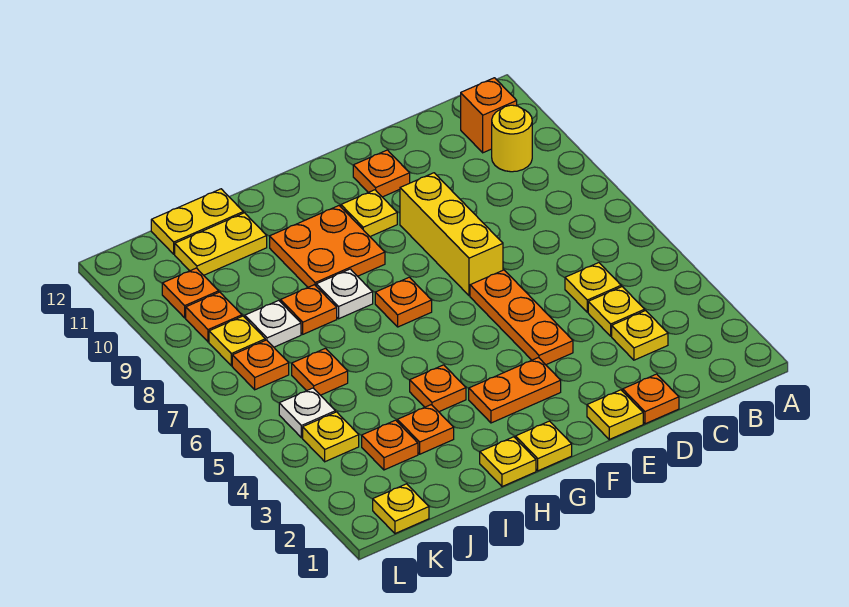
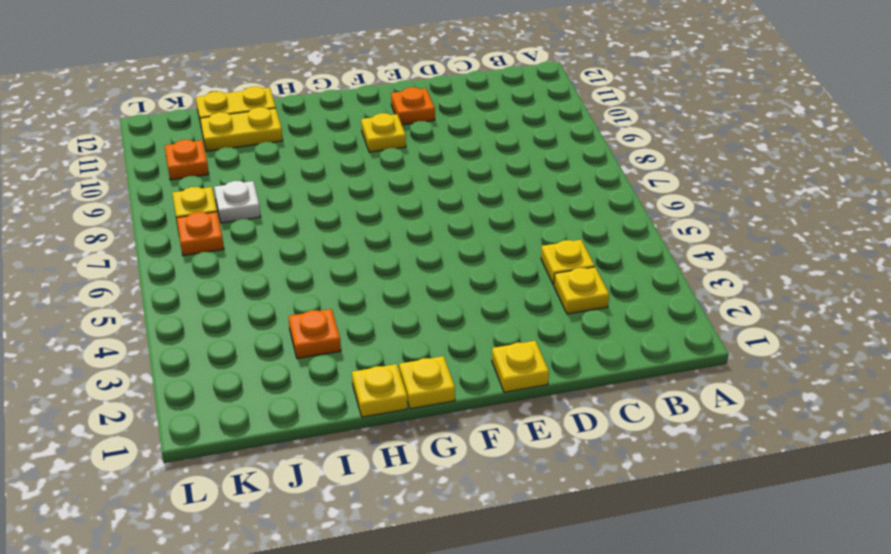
none -> yellow round brick B10 level 1
none -> orange brick B11 level 1
none -> yellow plate C5 level 1
none -> orange plate D1 level 1

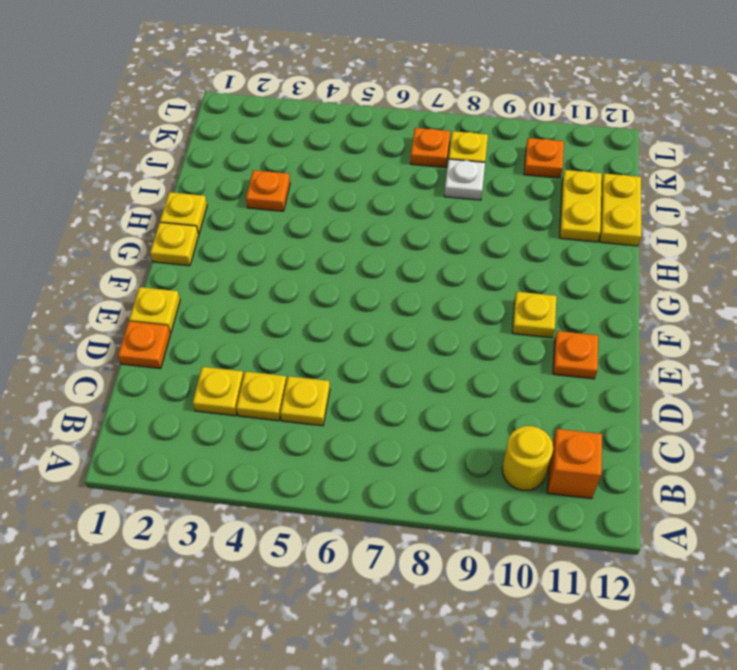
none -> orange plate E4:E6 level 1
none -> yellow brick E7:E9 level 1
none -> orange plate F3:G3 level 1
none -> orange plate G7 level 1

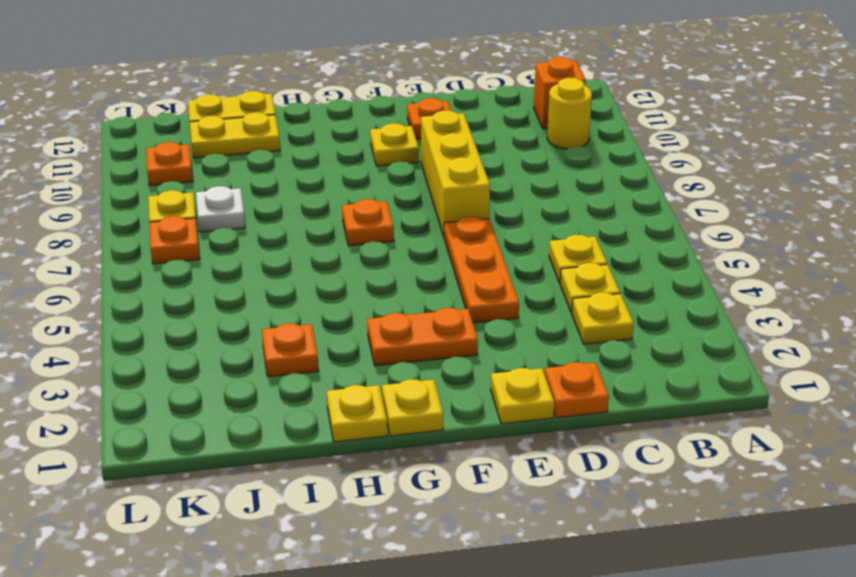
none -> orange plate G9:H10 level 1
none -> orange plate H4 level 1
none -> white plate H8 level 1
none -> orange plate I8 level 1

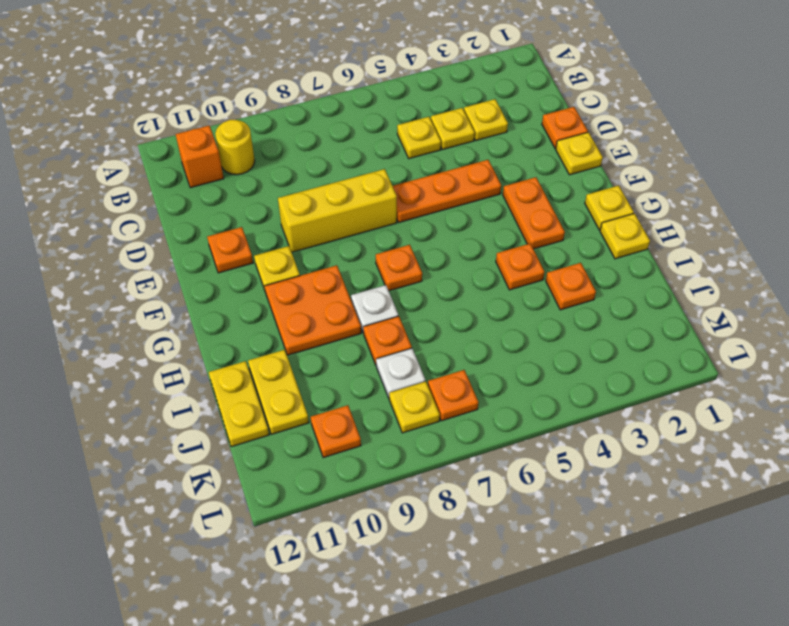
none -> orange plate J3 level 1
none -> orange plate J6 level 1
none -> yellow plate K1 level 1
none -> yellow plate K4 level 1

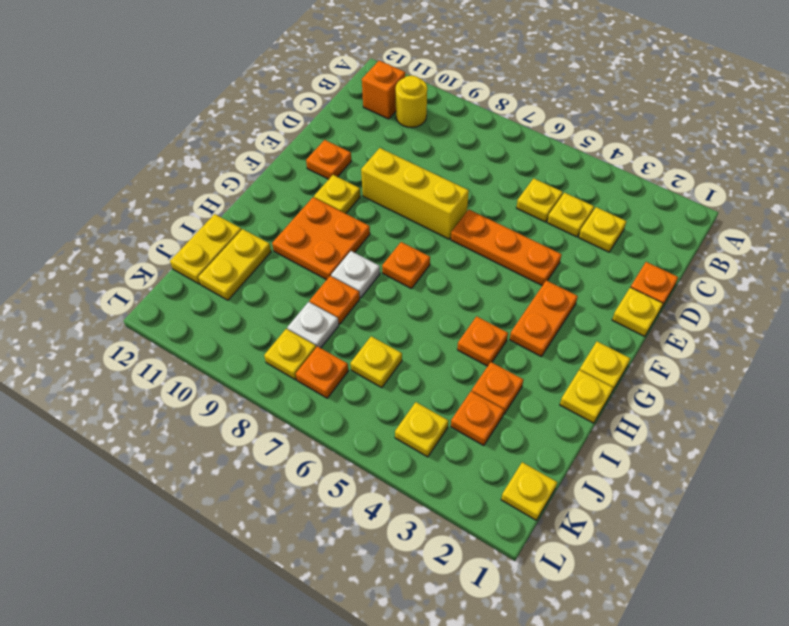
yellow plate J6 level 1 -> orange plate J6 level 1
none -> white plate K5 level 1
none -> orange plate K9 level 1
none -> orange plate K10 level 1

